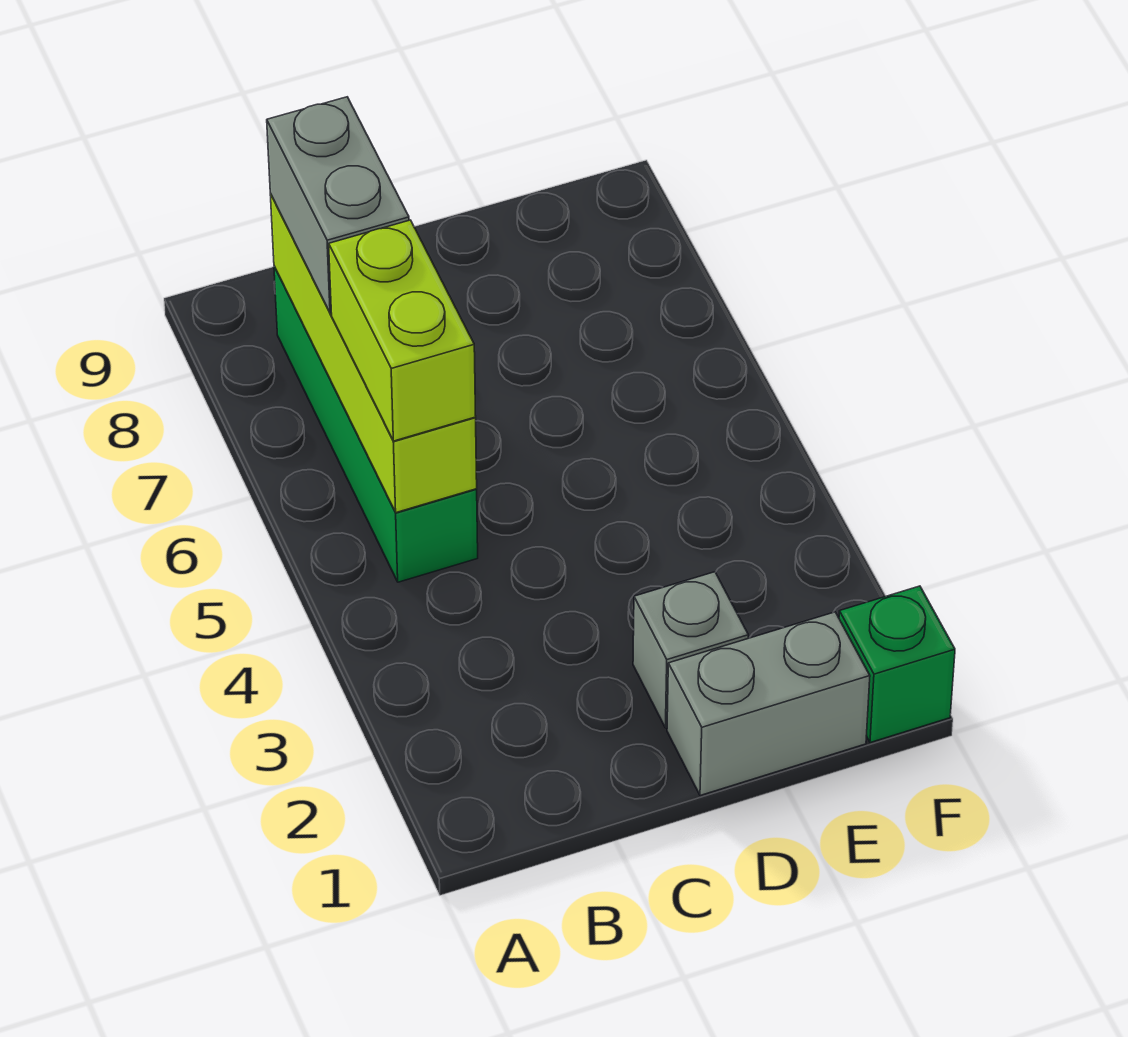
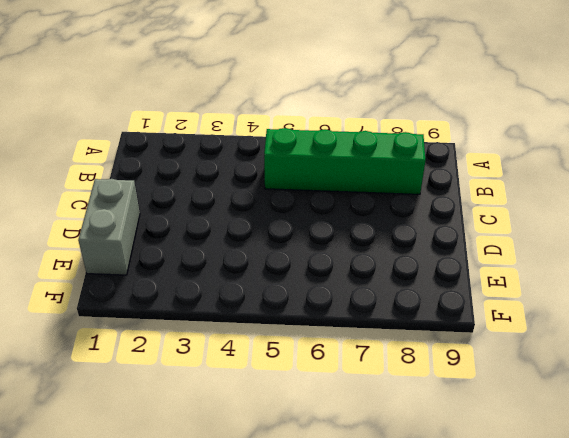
none -> grey brick D2 level 1
none -> green brick F1 level 1

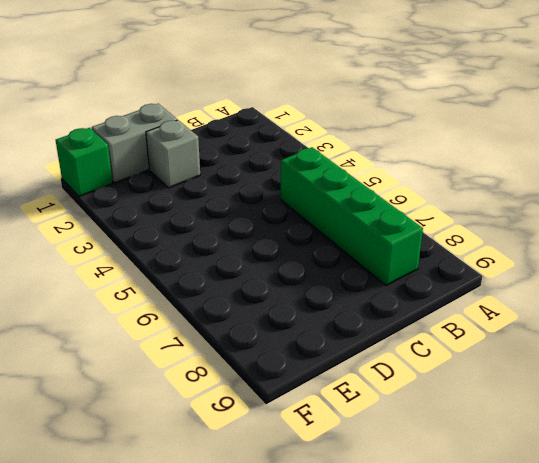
none -> lime brick B5:B8 level 2
none -> lime brick B5:B6 level 3

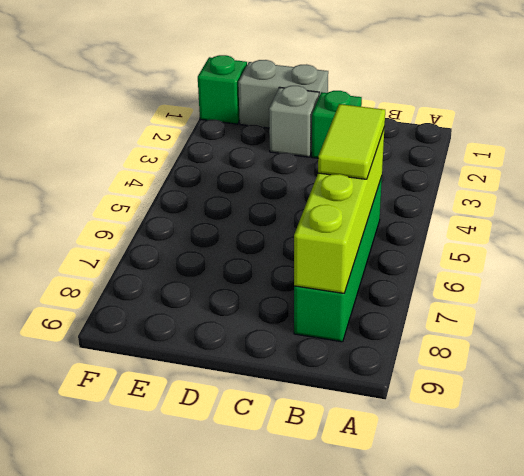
lime tile B5:B6 level 3 -> lime brick B5:B6 level 3
green brick C2 level 1 -> none
none -> grey brick B7:B8 level 3

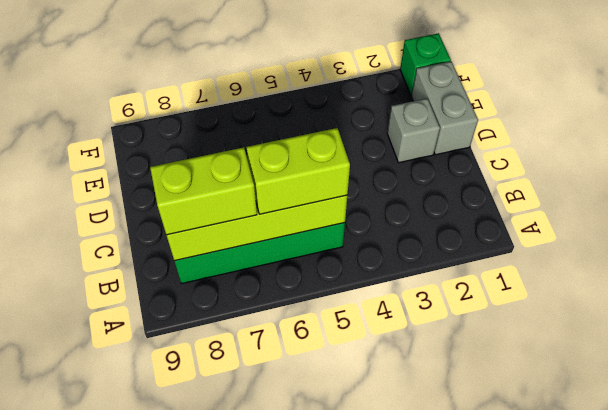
lime brick B7:B8 level 3 -> grey brick B7:B8 level 3

